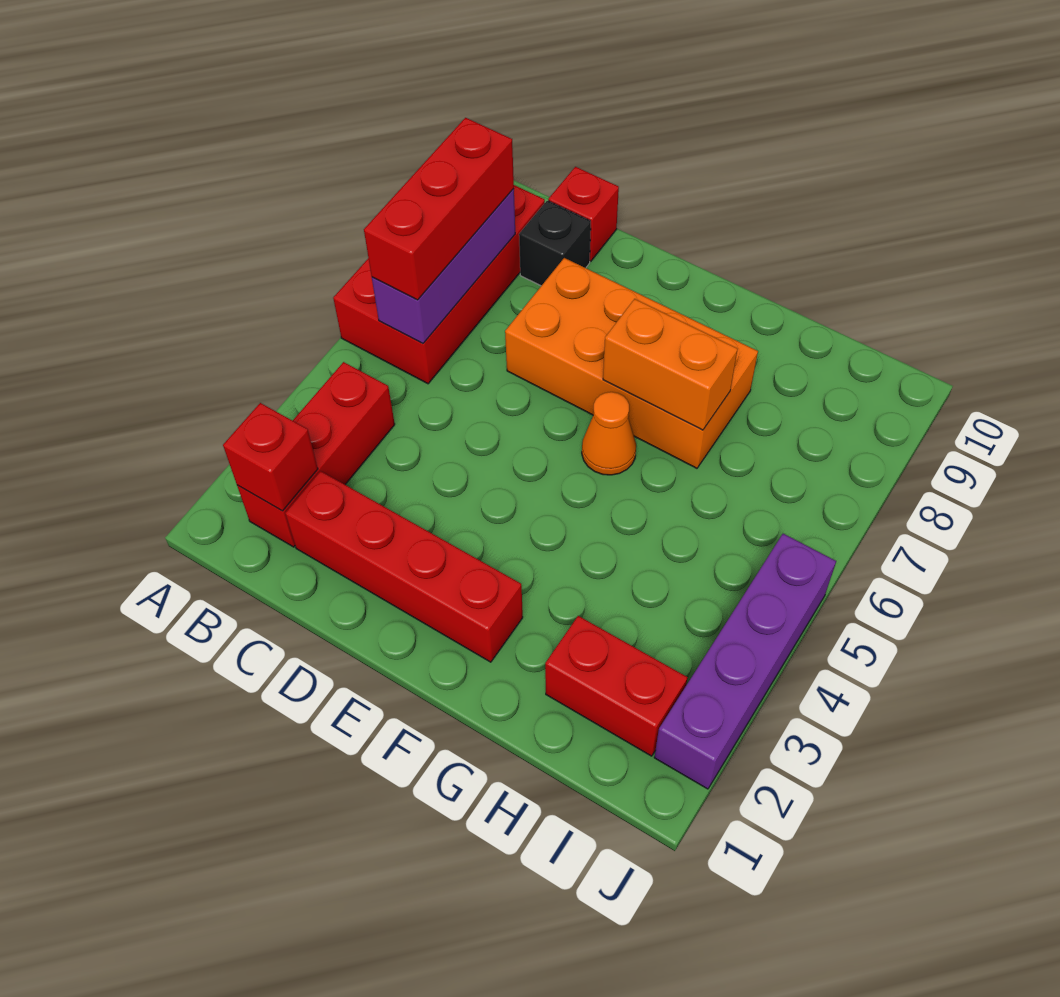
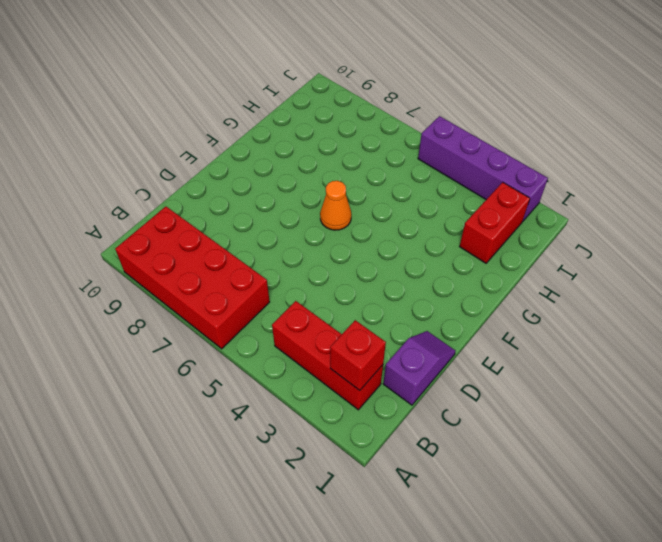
purple slope C1:D1 level 1 top C -> none
none -> red brick C2:F2 level 1
none -> black brick C9 level 1
none -> red brick C10 level 1

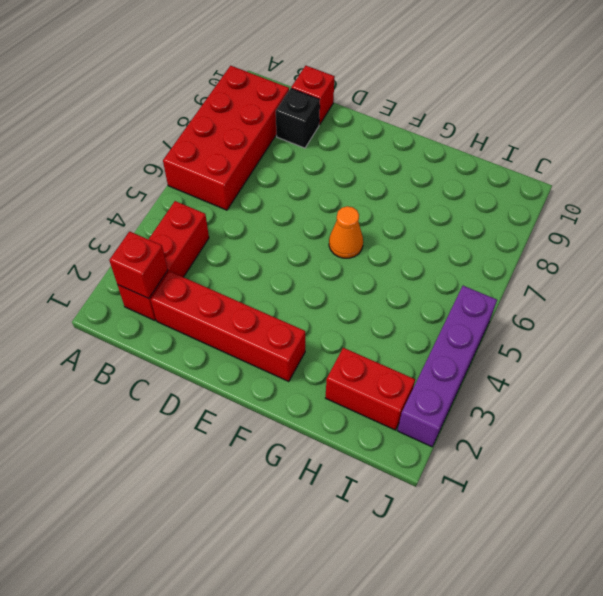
none -> orange brick D7:G8 level 1
none -> purple brick B6:B8 level 2
none -> orange brick F7:G7 level 2

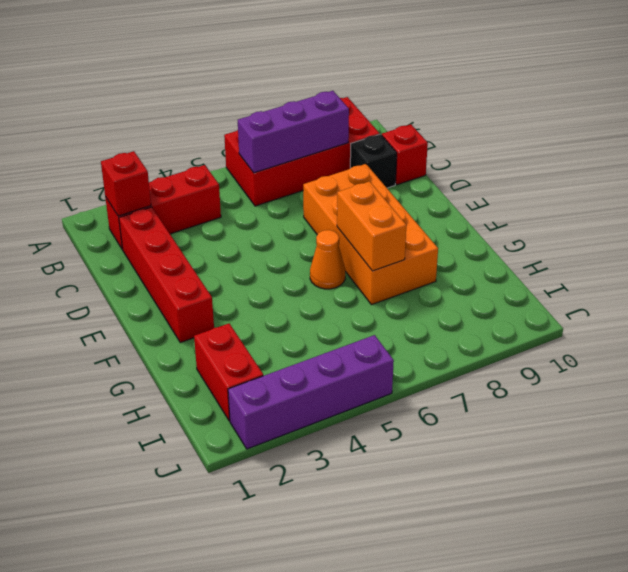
none -> red brick B6:B8 level 3

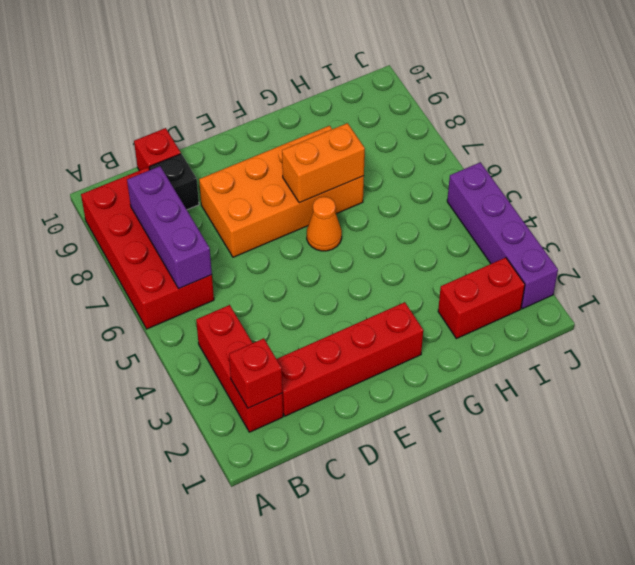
none -> red brick B6:B8 level 3

